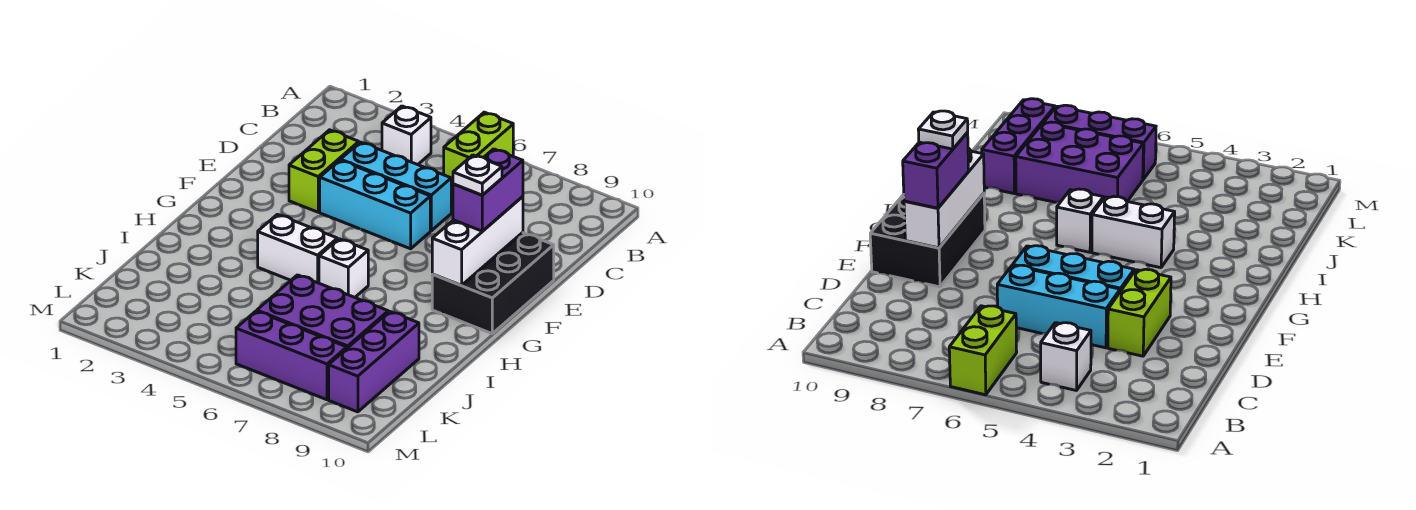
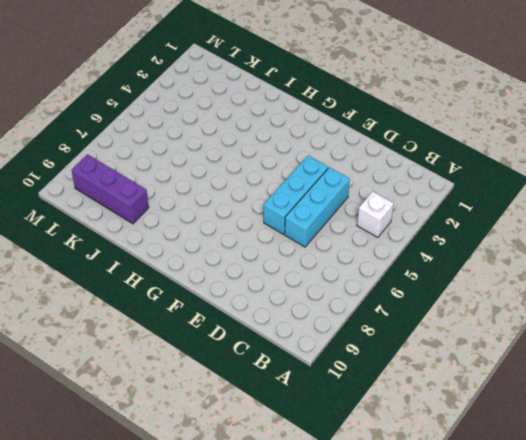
none -> lime brick A6:B6 level 1
none -> lime brick D3:E3 level 1
none -> black brick E9:G10 level 1

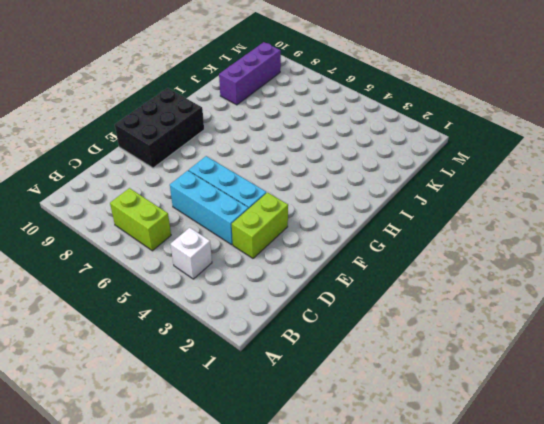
lime brick B6:B7 level 1 -> lime brick A6:B6 level 1
none -> white brick H4:H5 level 1
none -> white brick H6 level 1
none -> purple brick J6:K8 level 1

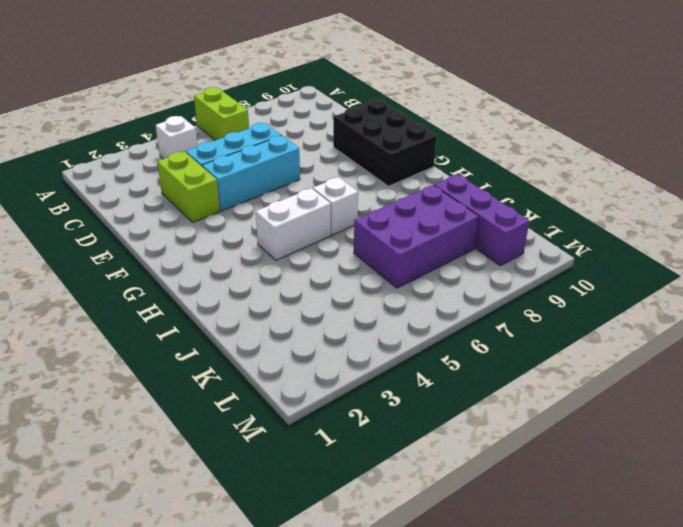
none -> purple brick L6:L8 level 1
none -> white brick E9:G9 level 2
none -> purple brick E9:F9 level 3

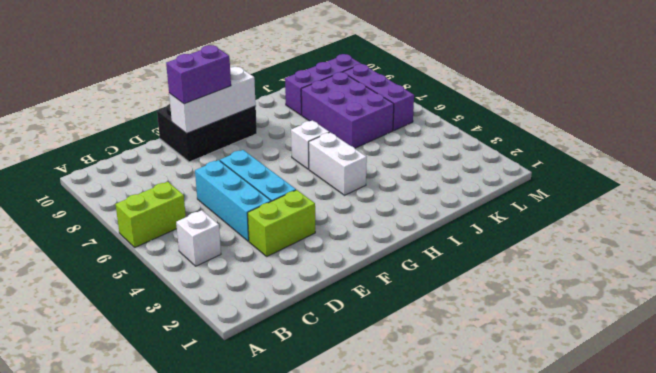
none -> white plate F9 level 4

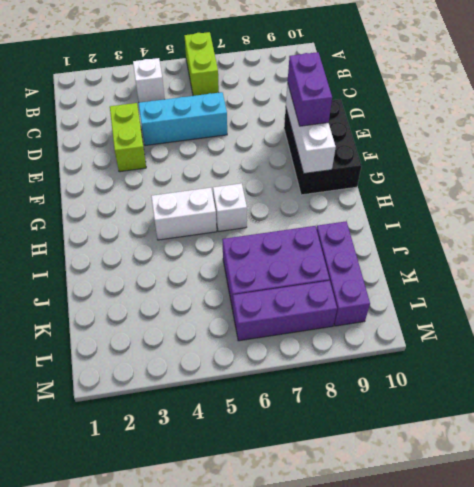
none -> cyan brick E4:E6 level 1
none -> white plate F9 level 4

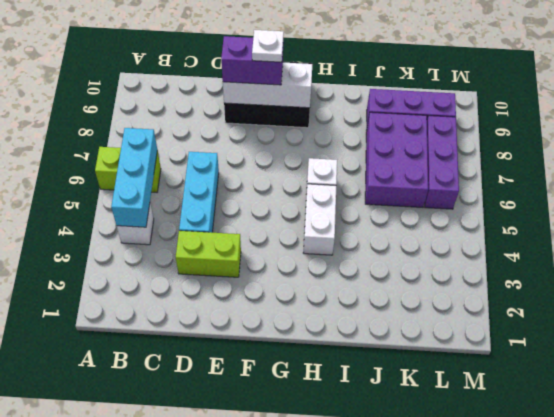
cyan brick B4:B6 level 2 -> cyan brick E4:E6 level 1

